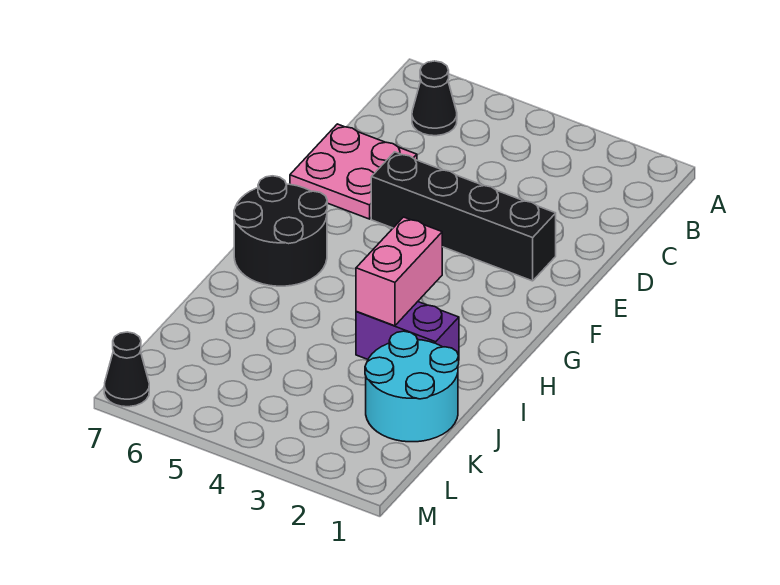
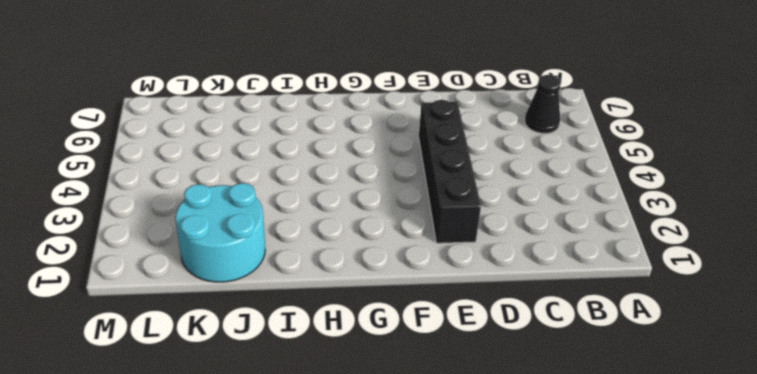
none -> pink plate D6:E7 level 1
none -> black round brick G6:H7 level 1

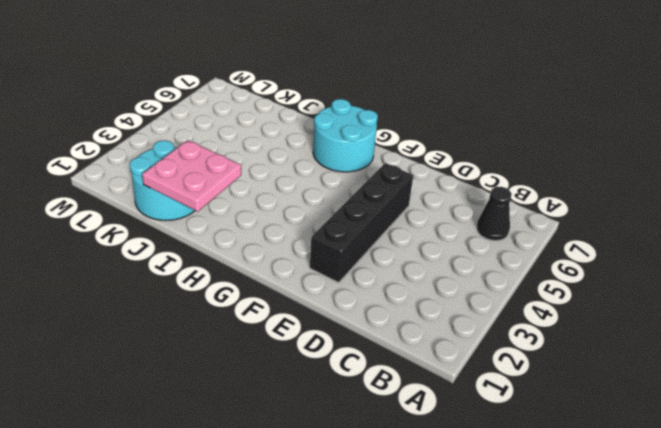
cyan round brick G6:H7 level 1 -> black round brick G6:H7 level 1
pink plate I1:J2 level 2 -> pink plate D6:E7 level 1
none -> purple brick I2:I3 level 1
none -> black cone M7 level 1

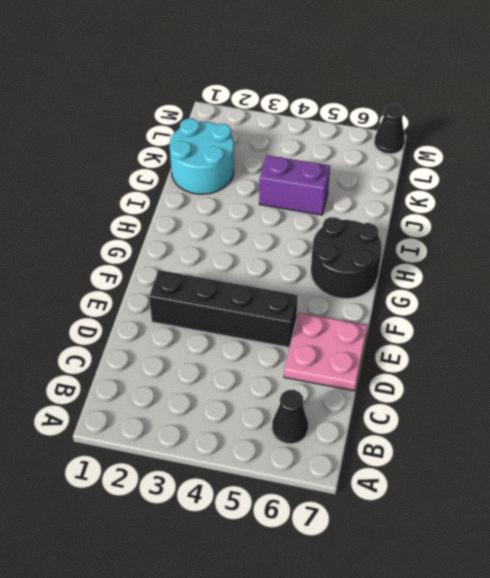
purple brick J4:J5 level 1 -> purple brick I2:I3 level 1
none -> pink brick H3:I3 level 2

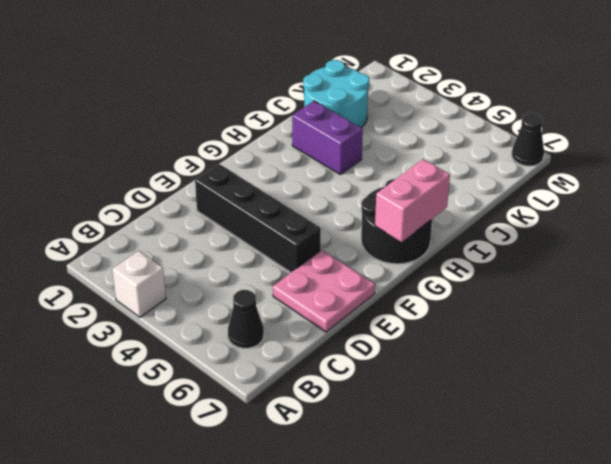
white brick A3 level 1 -> none
pink brick G7:H7 level 2 -> pink brick H3:I3 level 2

